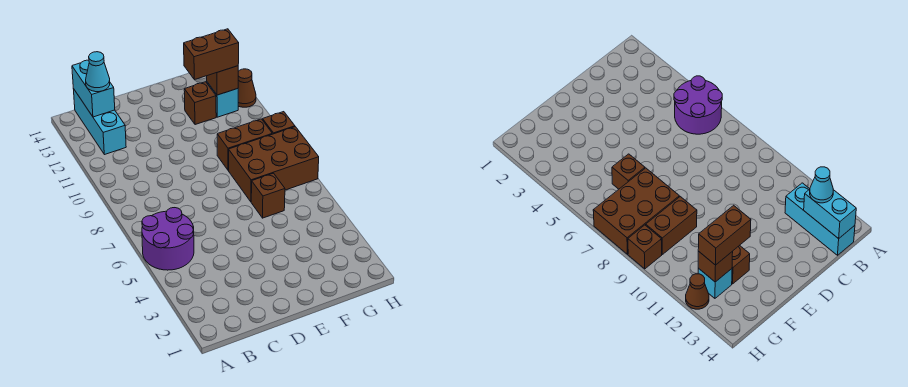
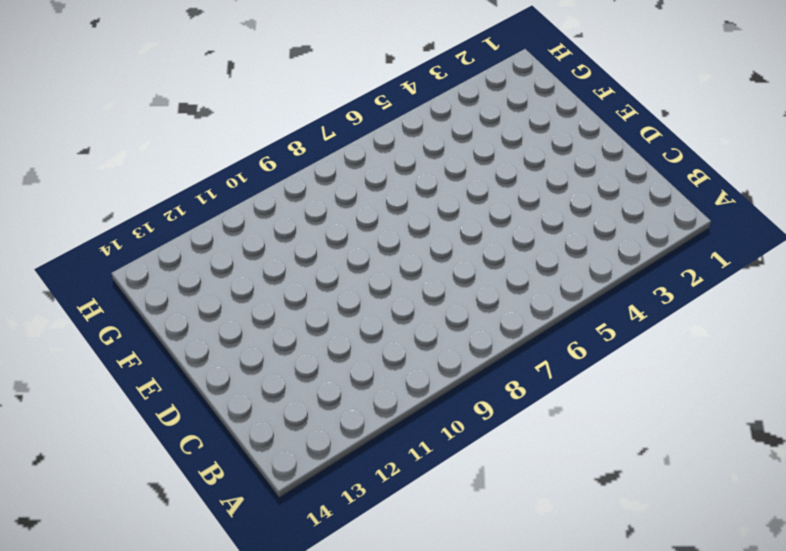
none -> purple round brick A5:B6 level 1
none -> cyan brick B12:B14 level 1
none -> brown brick F6 level 1

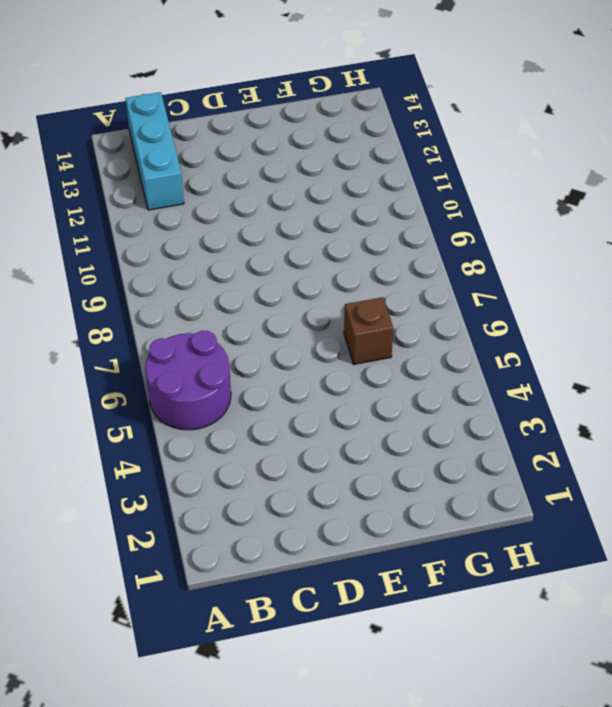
none -> brown brick F7:H8 level 1
none -> brown brick F9:G9 level 1
none -> brown brick F12 level 1

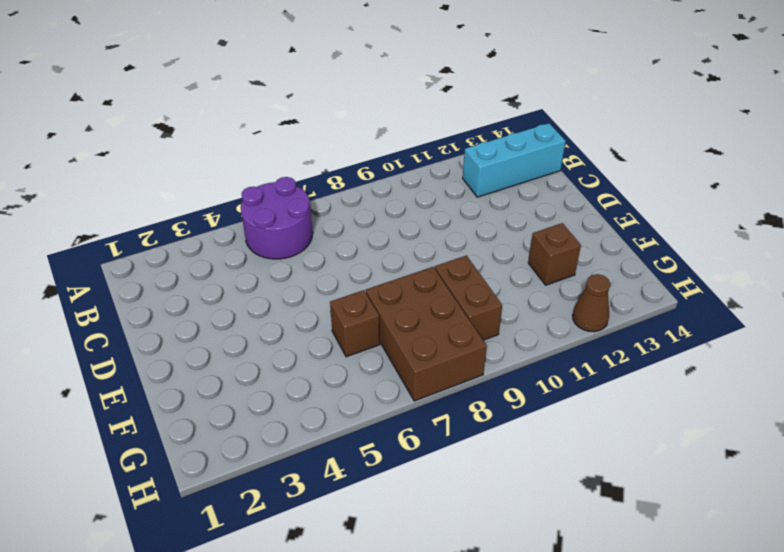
none -> cyan brick G12 level 1
none -> brown brick H9 level 1
none -> cyan brick B13:B14 level 2

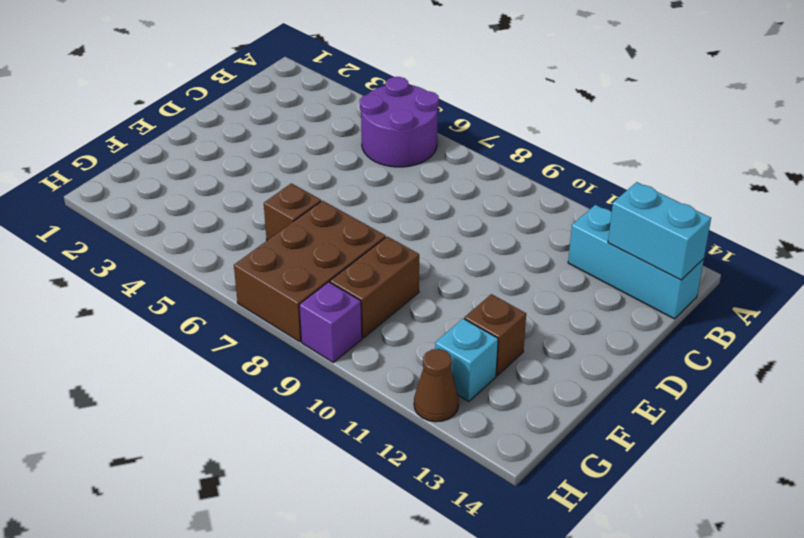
purple brick H9 level 1 -> brown brick H9 level 1
none -> brown brick G12 level 2
none -> cyan cone B13 level 3
none -> brown brick F12:G12 level 3

